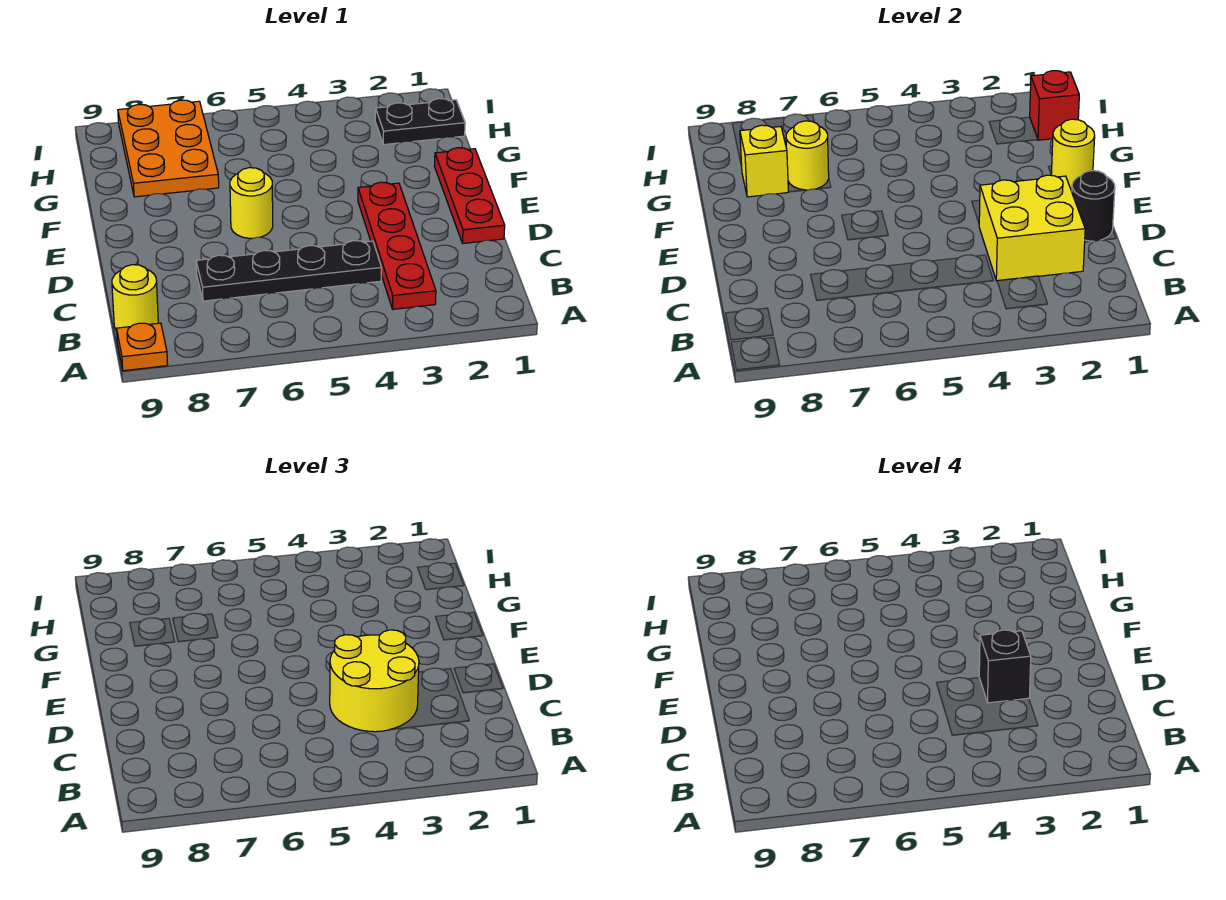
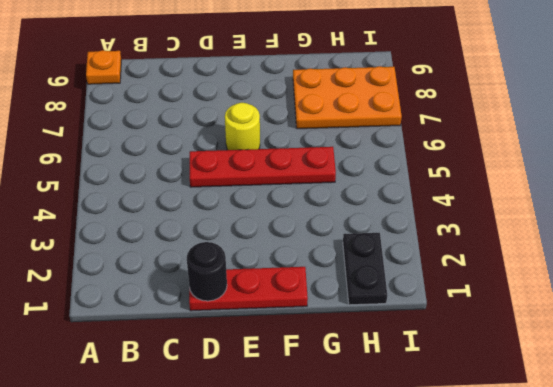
red plate D5:G5 level 1 -> red plate B3:E3 level 1
none -> yellow round brick B9 level 1
none -> black plate C4:C7 level 1
none -> yellow brick C2:D3 level 2

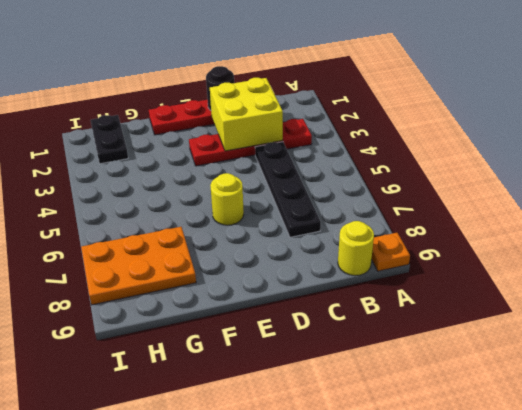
none -> yellow round brick F1 level 2
none -> yellow round brick G7 level 2
none -> yellow brick G8 level 2

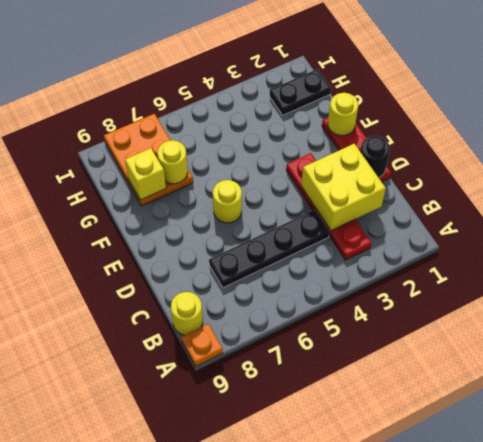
none -> red brick H1 level 2
none -> yellow round brick C3:D4 level 3
none -> black brick D3 level 4

